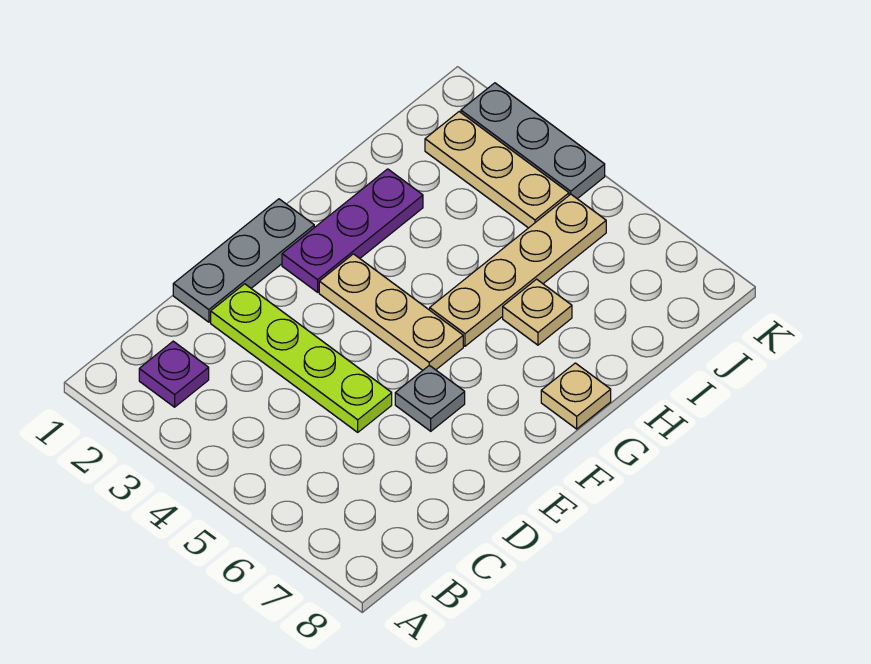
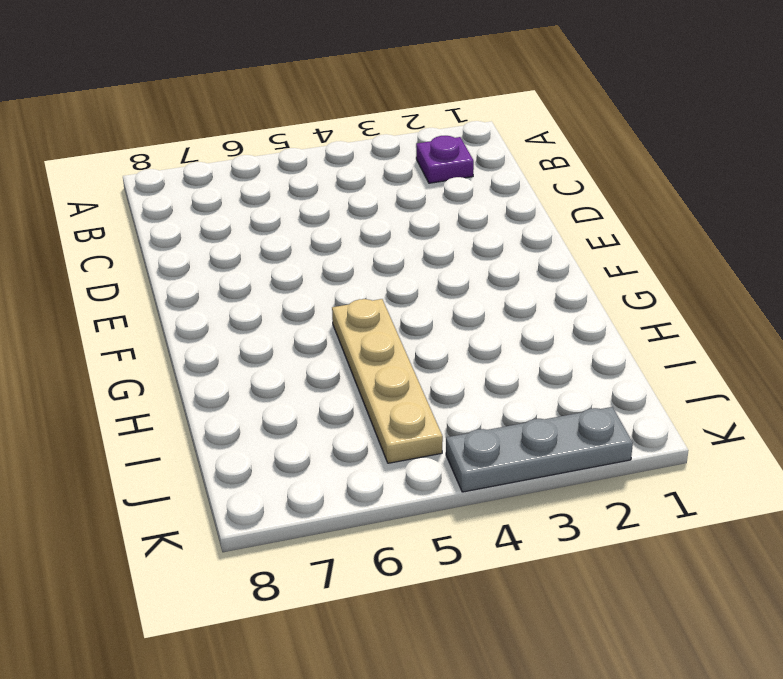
none -> grey plate D1:F1 level 1
none -> lime plate D2:D5 level 1

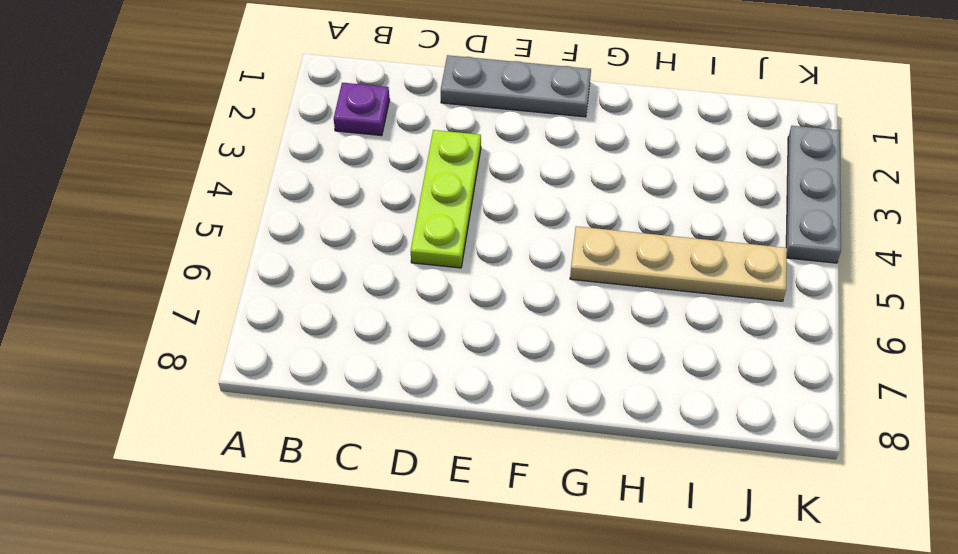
lime plate D3:D5 level 1 -> lime plate D2:D5 level 1
none -> grey plate E6 level 1
none -> purple plate F2:H2 level 1

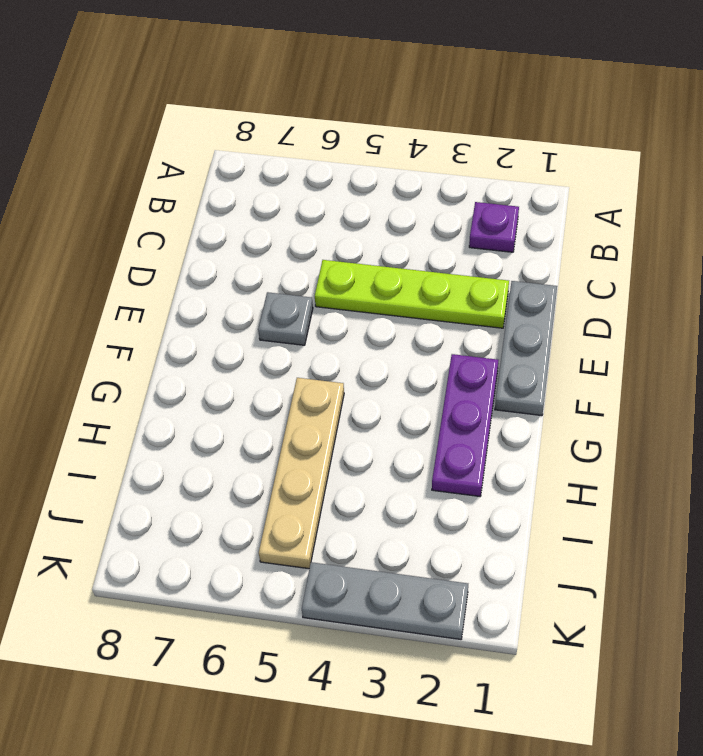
none -> tan plate F3:F5 level 1
none -> tan plate G8 level 1

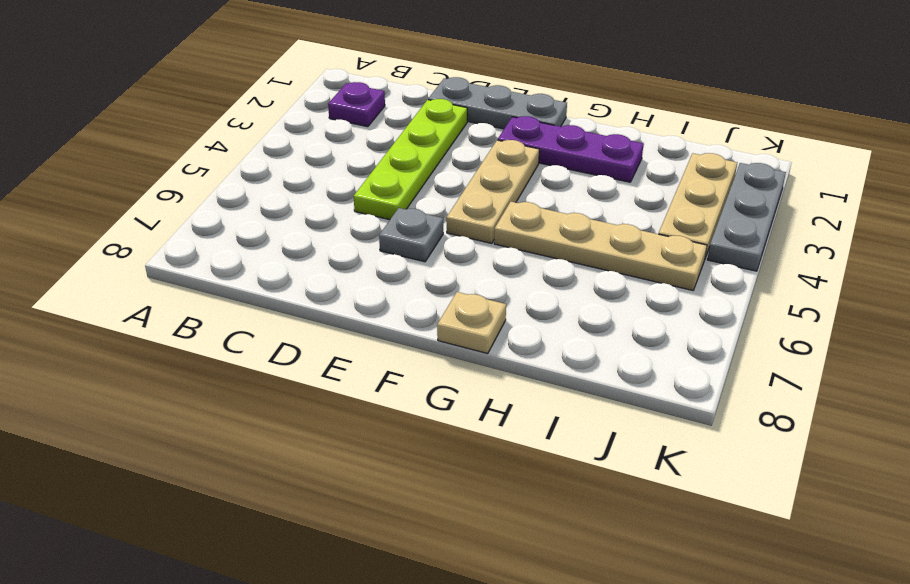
none -> tan plate H6 level 1

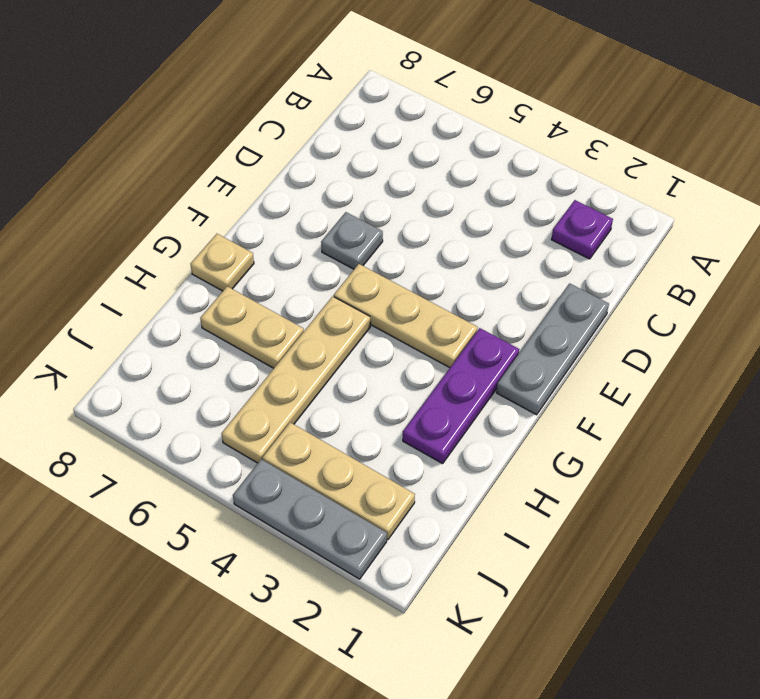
tan plate H6:H7 level 1 -> tan plate H6 level 1
none -> lime plate D2:D5 level 1

